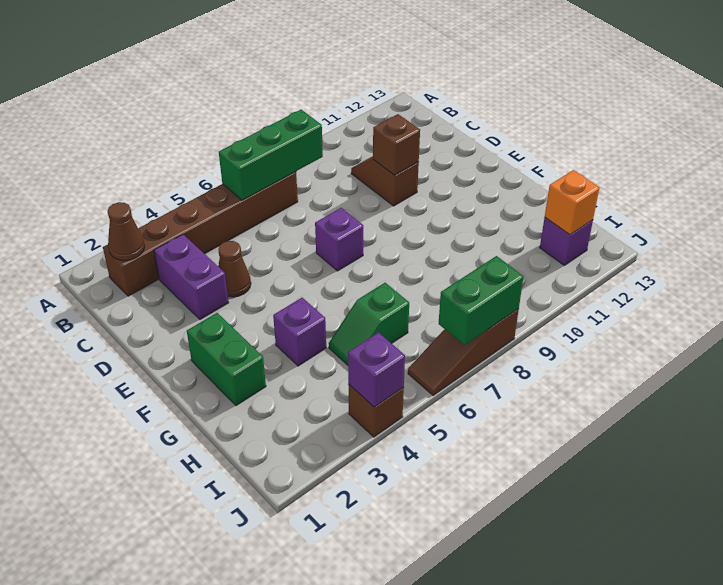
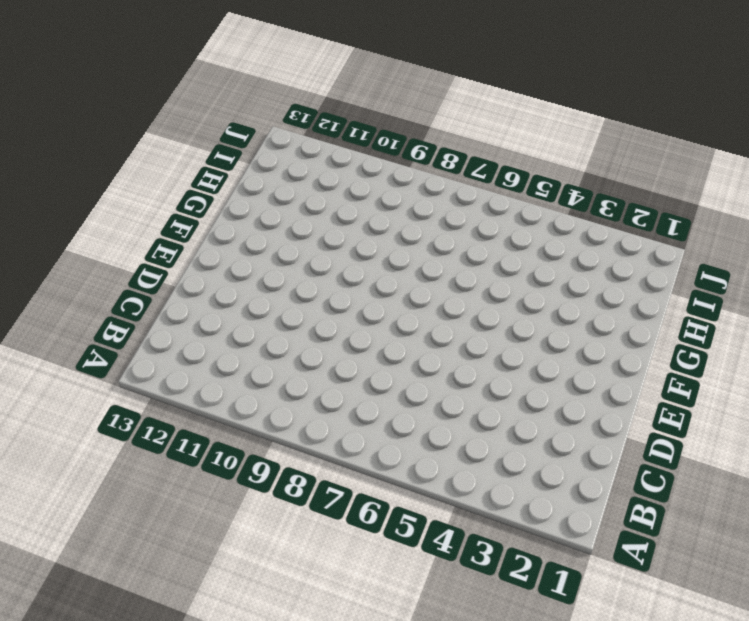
none -> brown brick B2:B7 level 1
none -> purple brick C3:D3 level 1
none -> brown slope C10:D10 level 1 top D

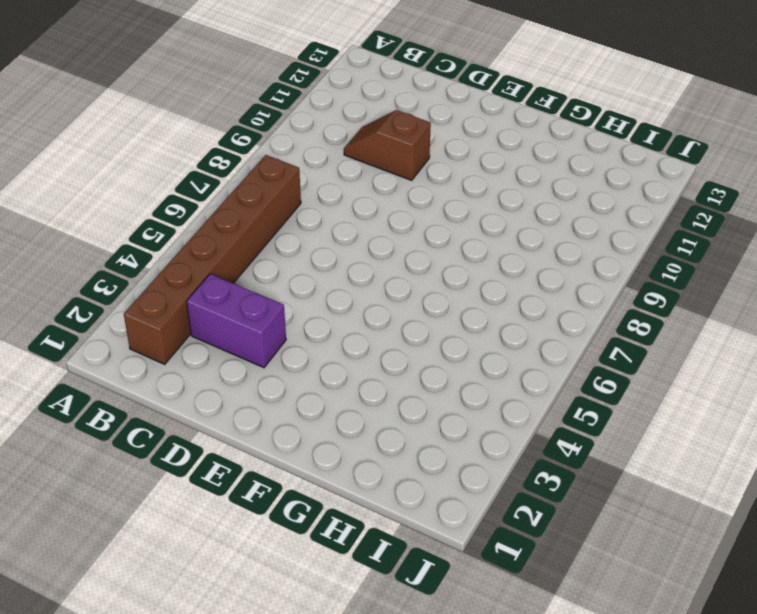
none -> brown cone D4 level 1
none -> purple brick E7 level 1
none -> green brick F2:G2 level 1

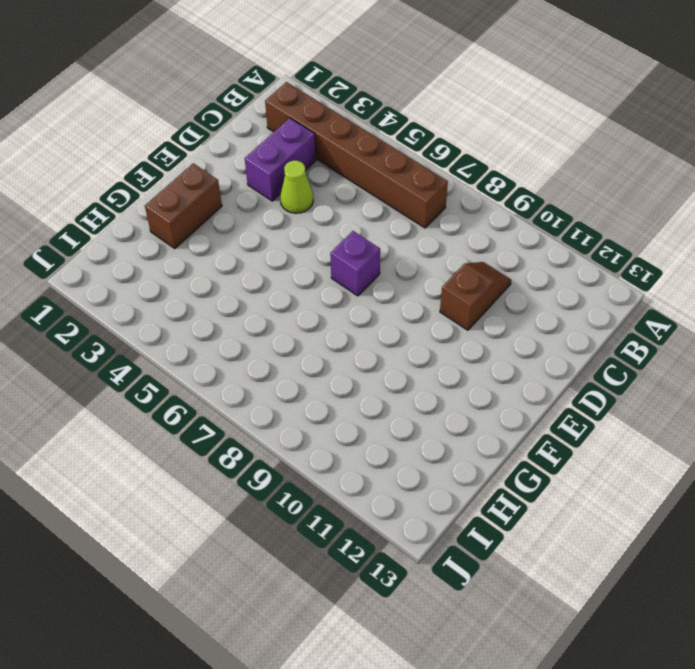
lime cone D4 level 1 -> brown cone D4 level 1
brown brick F2:G2 level 1 -> green brick F2:G2 level 1
none -> purple brick G4 level 1
none -> green slope H5:H6 level 1 top 6
none -> purple brick I12 level 1

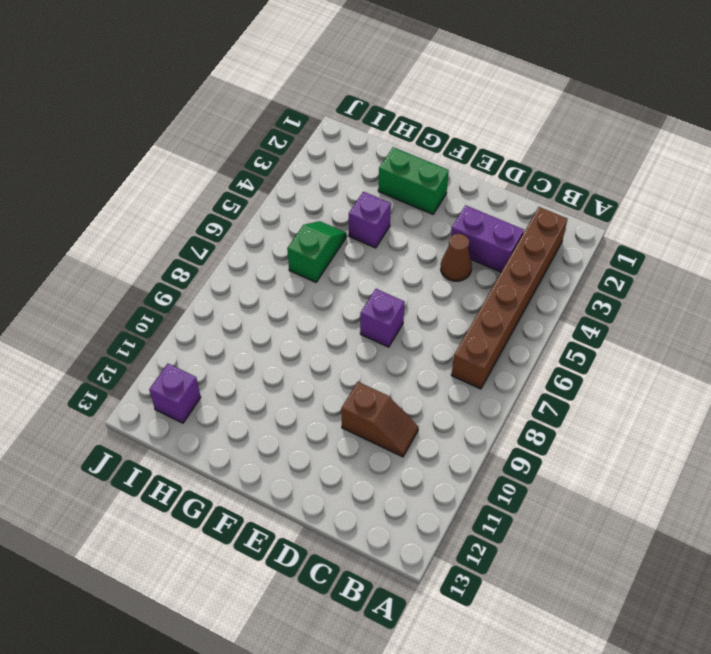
none -> brown brick J4 level 1
none -> brown slope J6:J8 level 1 top 8
none -> brown cone B2 level 2

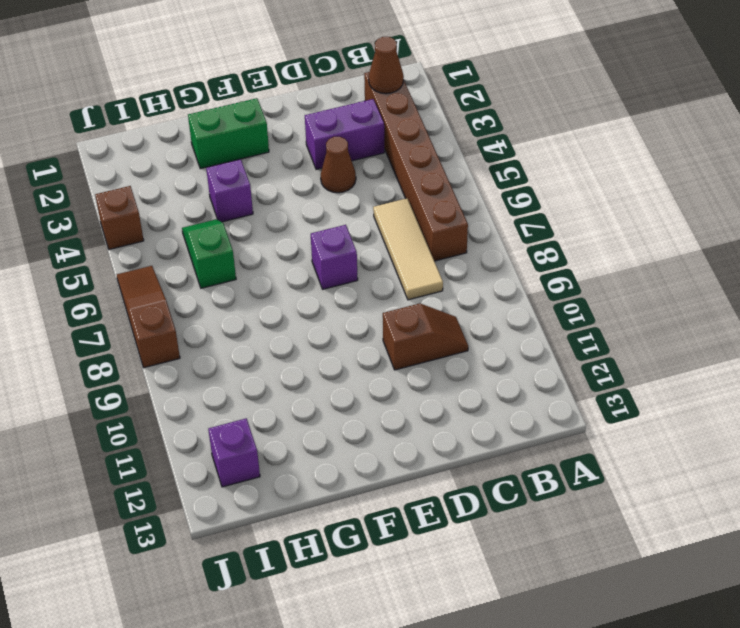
tan tile C6:C8 level 1 -> none
none -> green brick B6:B8 level 2
none -> brown brick D10 level 2
none -> orange brick I12 level 2

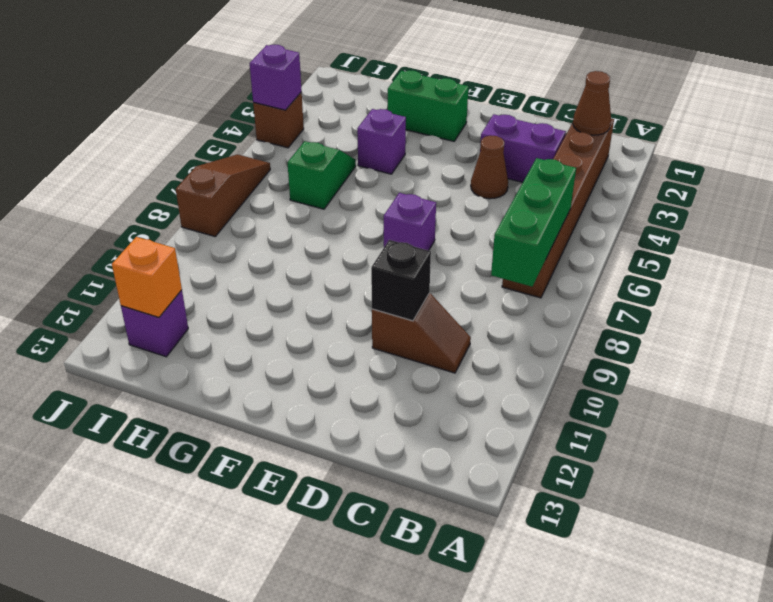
black brick D10 level 2 -> brown brick D10 level 2
none -> green brick J7:J8 level 2

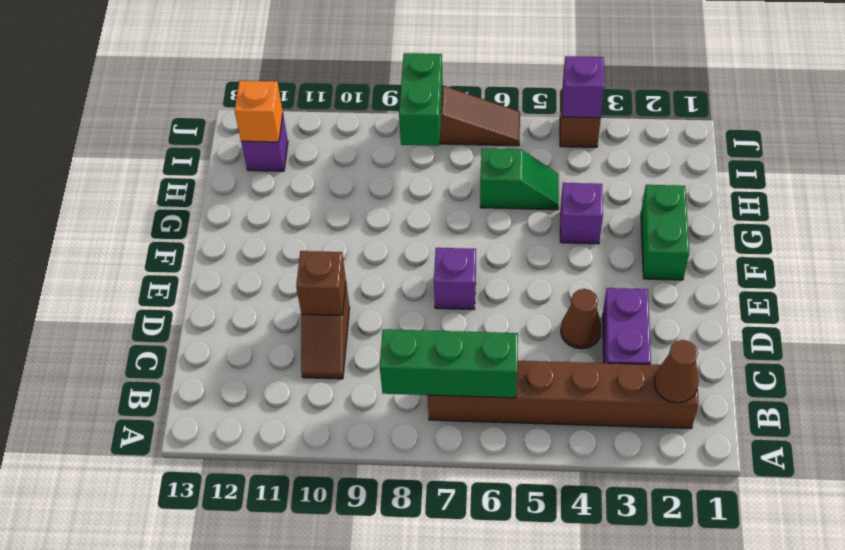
green brick I8:J8 level 2 -> green brick J7:J8 level 2

